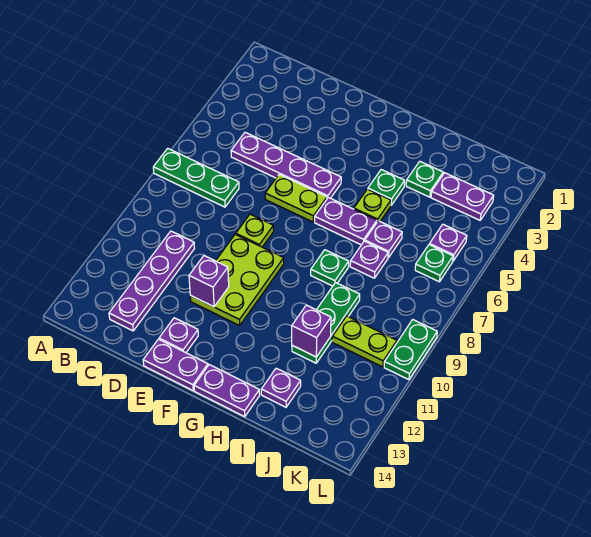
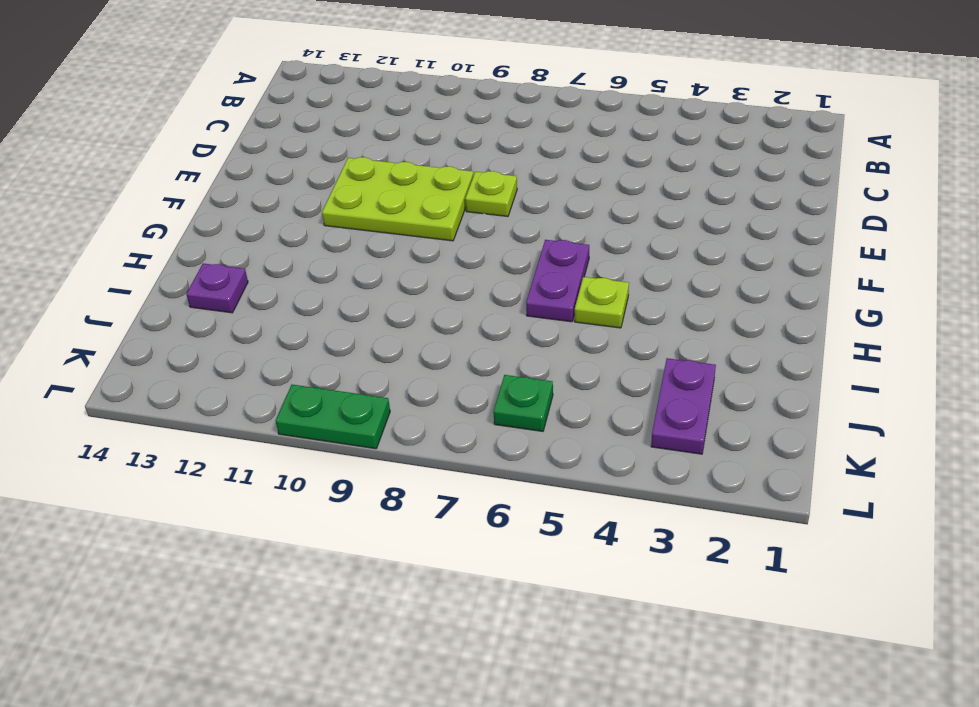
none -> green plate A7:C7 level 1
none -> purple plate C5:F5 level 1
none -> purple plate C10:C13 level 1

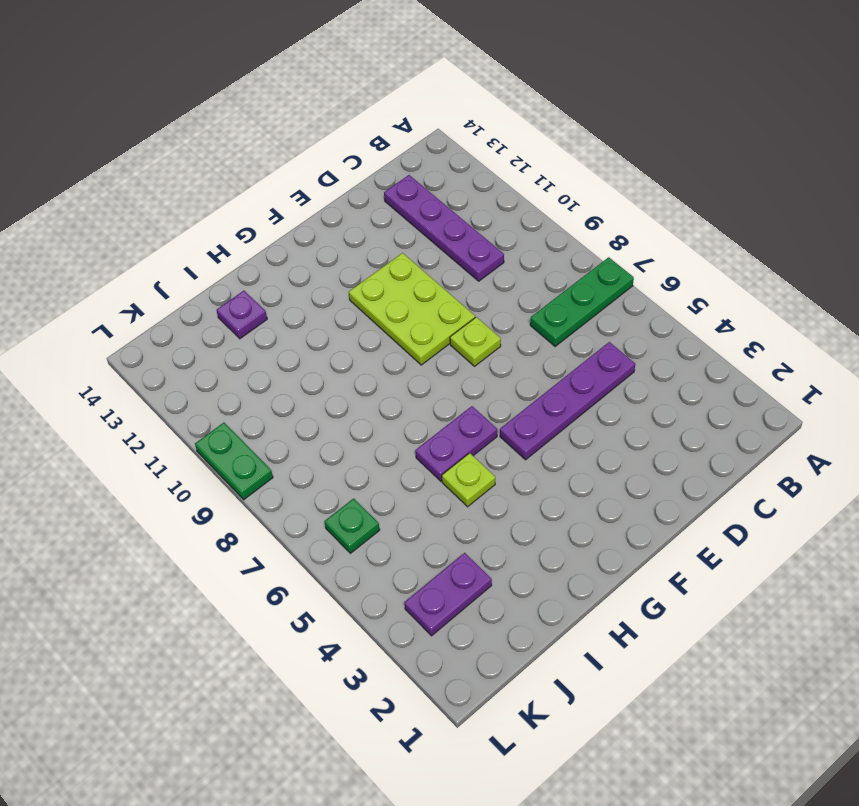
none -> lime plate E6:F6 level 1
none -> purple plate E13 level 1
none -> purple plate E14:F14 level 1

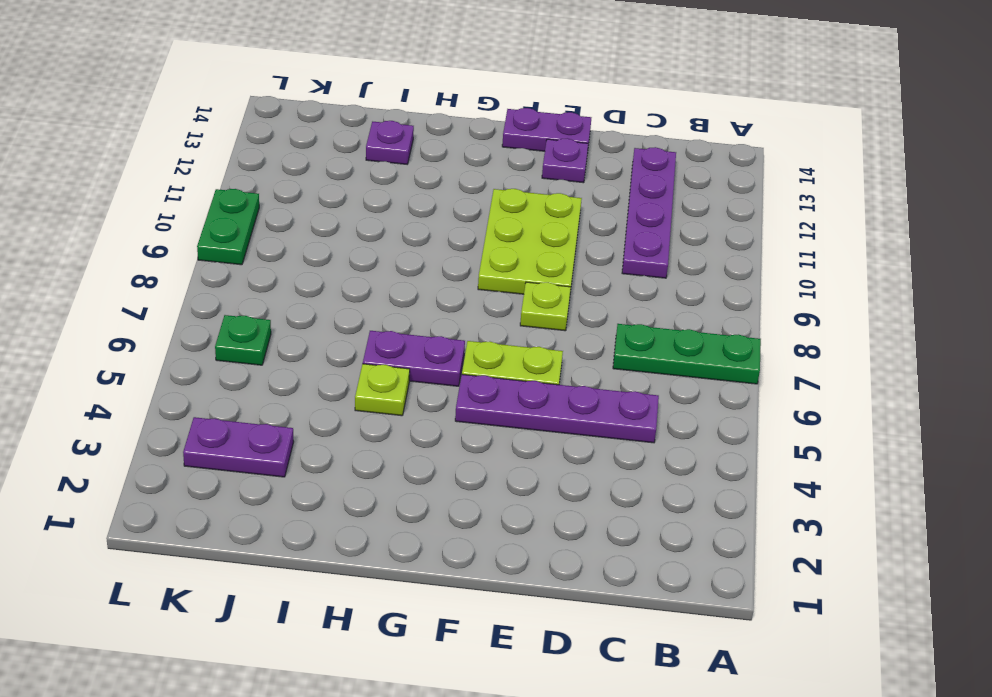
none -> purple plate G14:H14 level 1
none -> green plate H4 level 1
none -> green plate H8 level 1

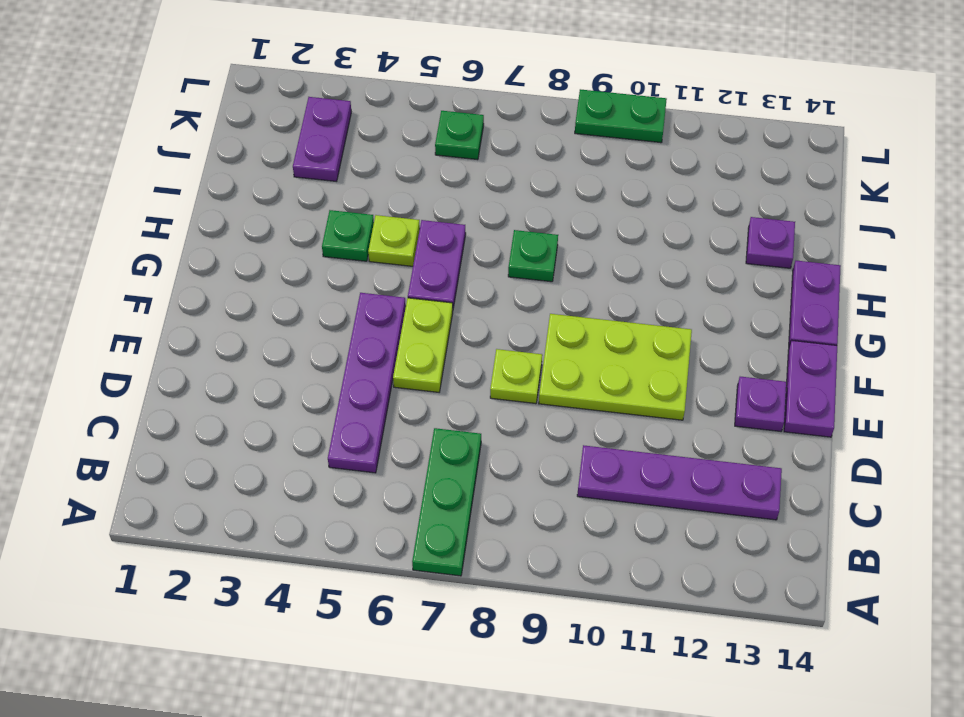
none -> green plate I3 level 1
none -> purple plate I6 level 1
none -> purple plate I7 level 1

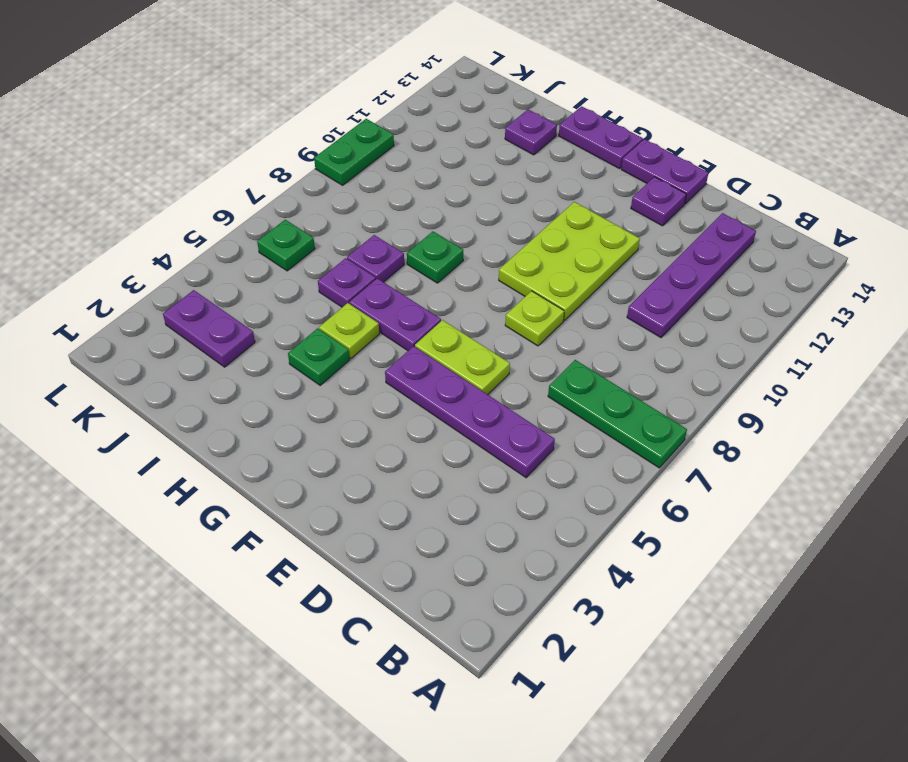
none -> green plate I3 level 1
none -> green plate I9:I11 level 1
none -> lime plate J10:K10 level 1

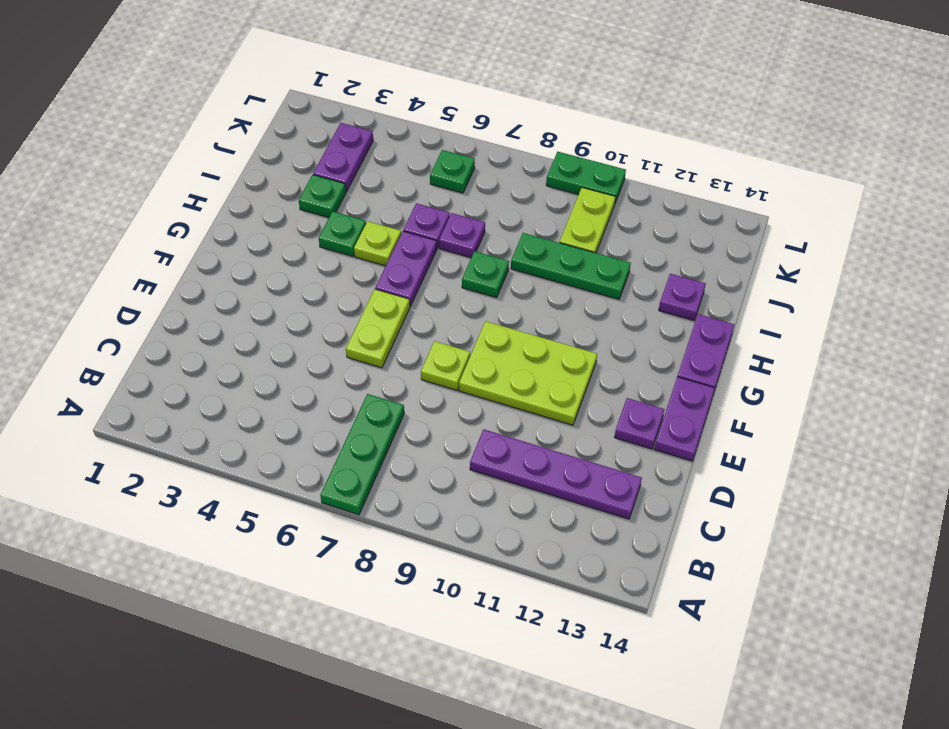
none -> purple plate C5:F5 level 1
none -> purple plate K5 level 1
none -> purple brick E11 level 2

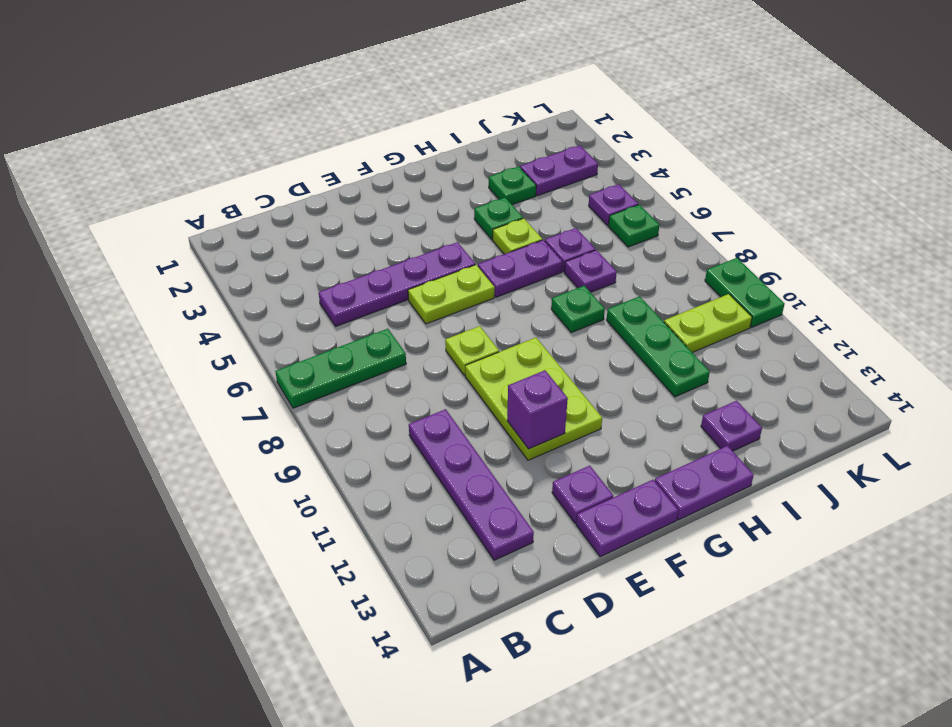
none -> purple brick I11 level 2

